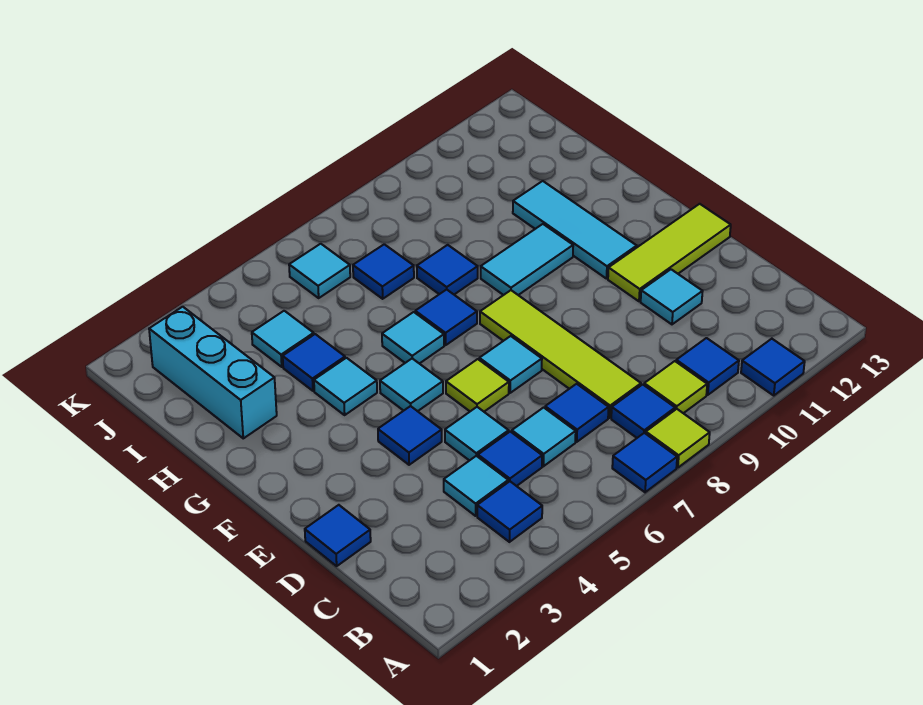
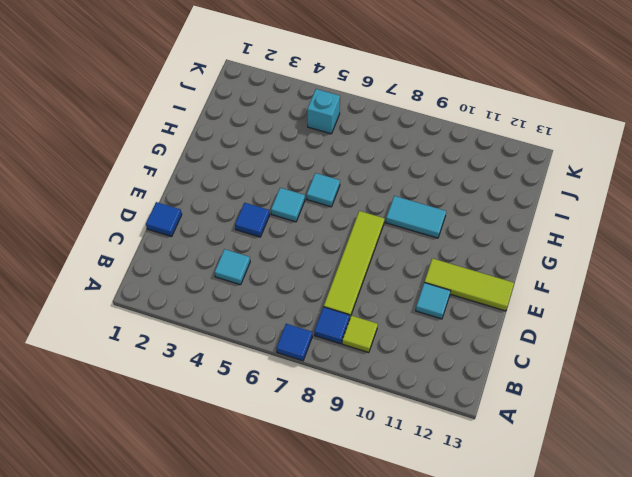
cyan brick J5 level 1 -> none
none -> lime tile A8 level 1
none -> blue tile A11 level 1
none -> blue tile B4 level 1
none -> blue tile B10 level 1

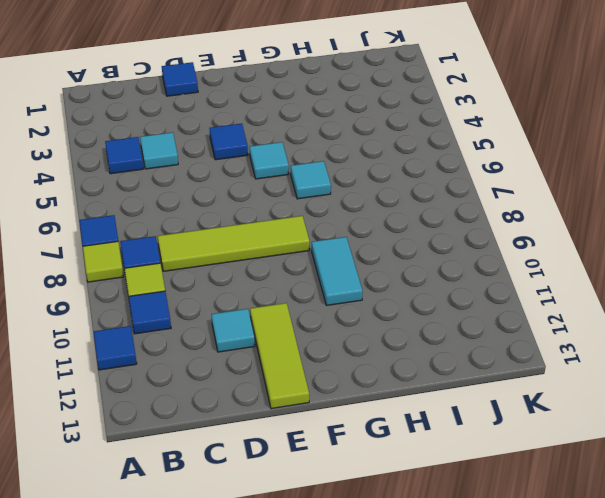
none -> blue tile C5 level 1
none -> cyan tile C6 level 1
none -> blue tile C7 level 1
none -> cyan tile D5 level 1

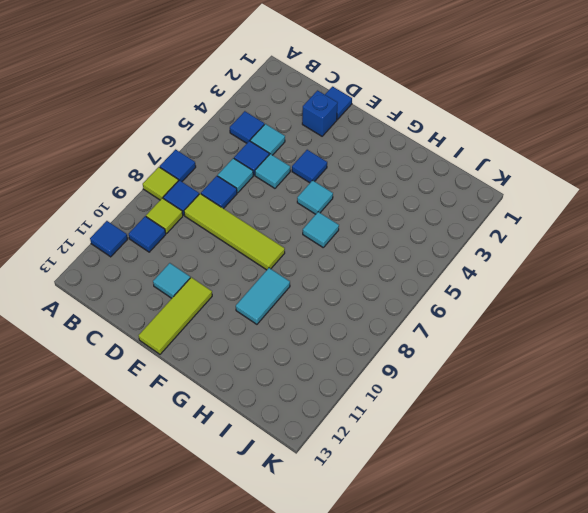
blue brick D2 level 1 -> none
none -> lime tile E6 level 1
none -> cyan tile E7 level 1
none -> cyan tile F11:H11 level 1
none -> cyan tile G4 level 1

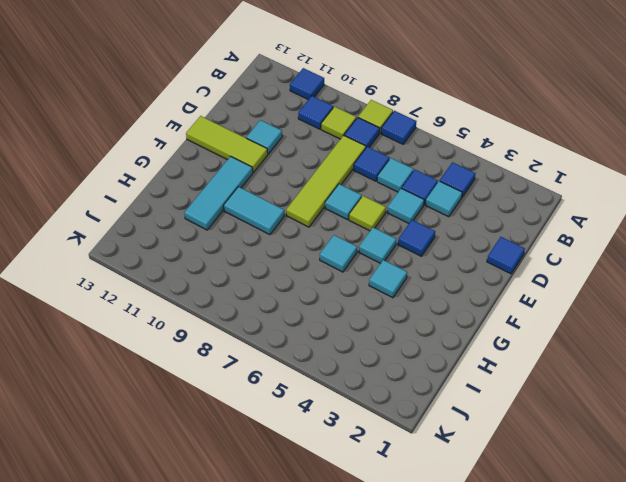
none -> blue tile G7 level 1
none -> cyan brick H2:J2 level 1
none -> blue tile H4 level 1
none -> blue tile H8 level 1

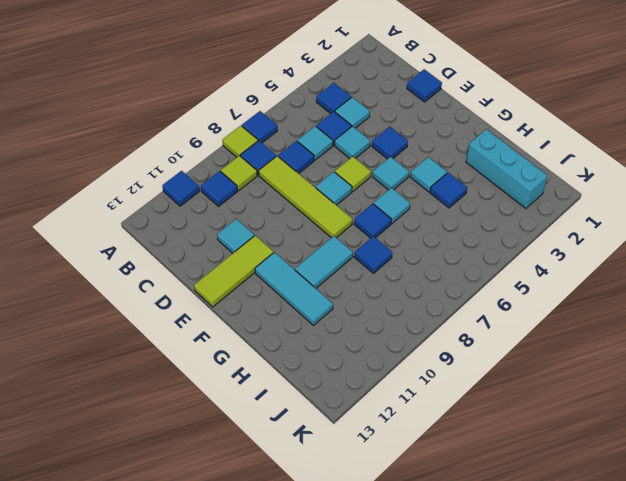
none -> cyan tile I4 level 1
none -> blue tile I7 level 1
none -> cyan tile J6 level 1

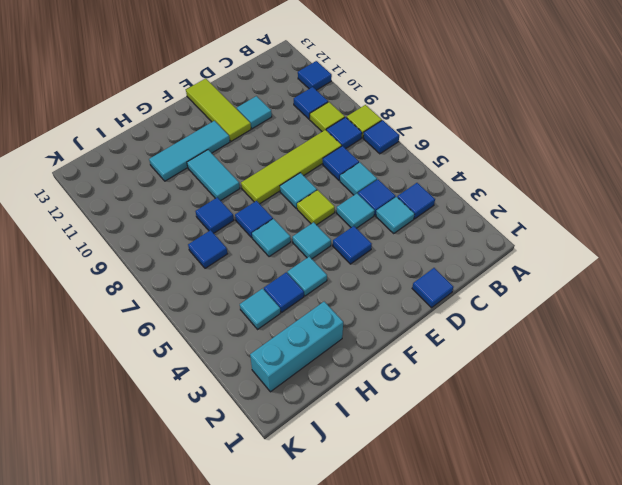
none -> cyan tile J6 level 1

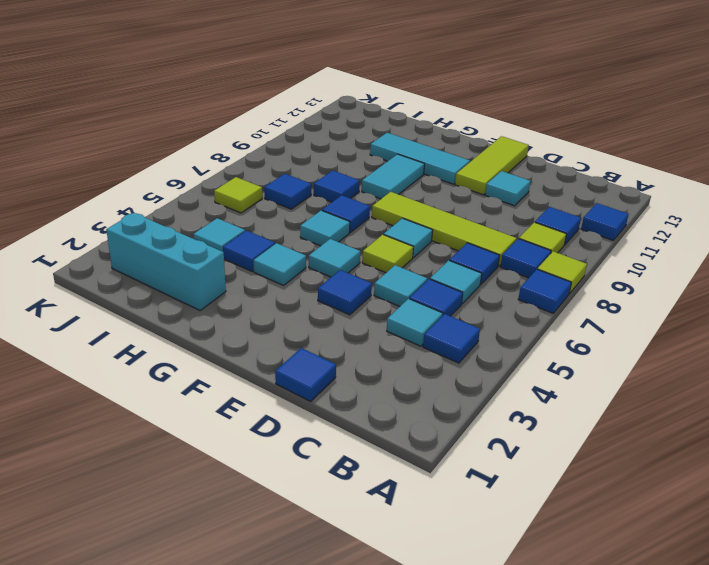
lime tile J6 level 1 -> cyan tile J6 level 1

